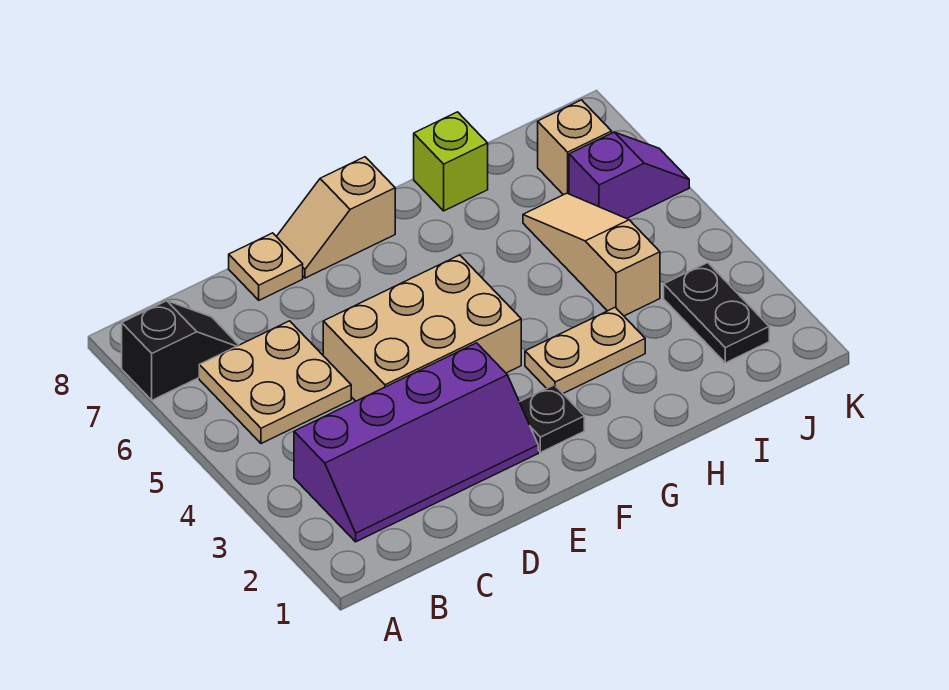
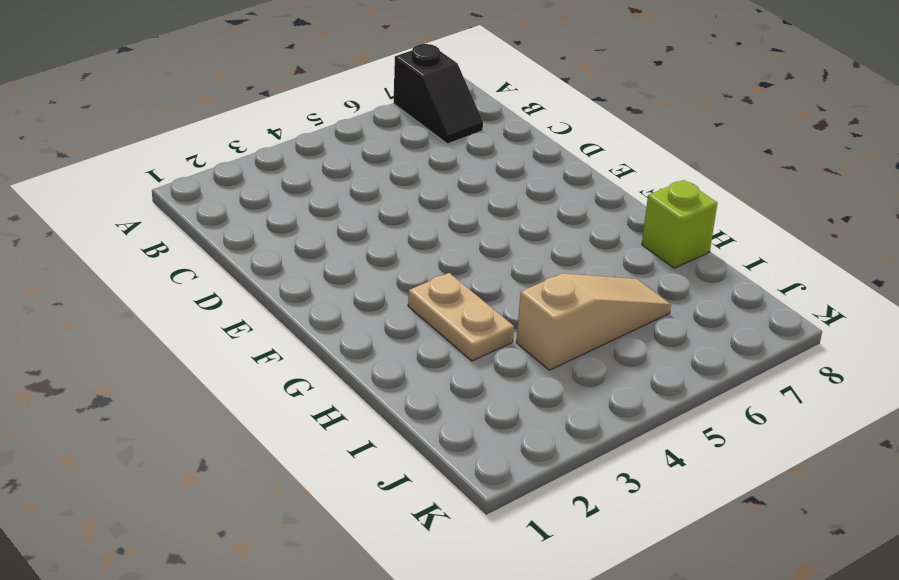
none -> purple slope B2:E3 level 1 top 3
none -> tan plate B5:C6 level 1
none -> tan brick D4:F5 level 1

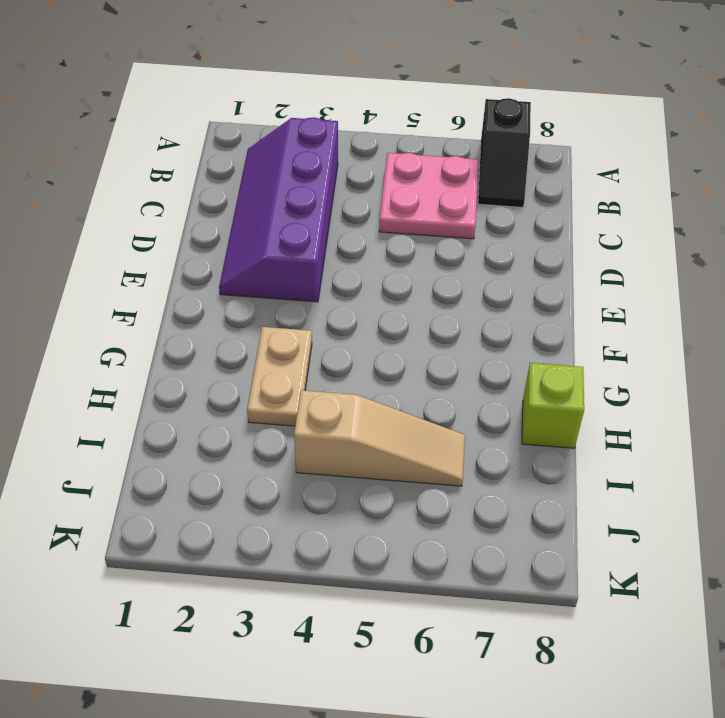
pink plate B5:C6 level 1 -> tan plate B5:C6 level 1
none -> tan brick D4:F5 level 1
none -> tan plate D8 level 1
none -> tan slope E8:F8 level 1 top F

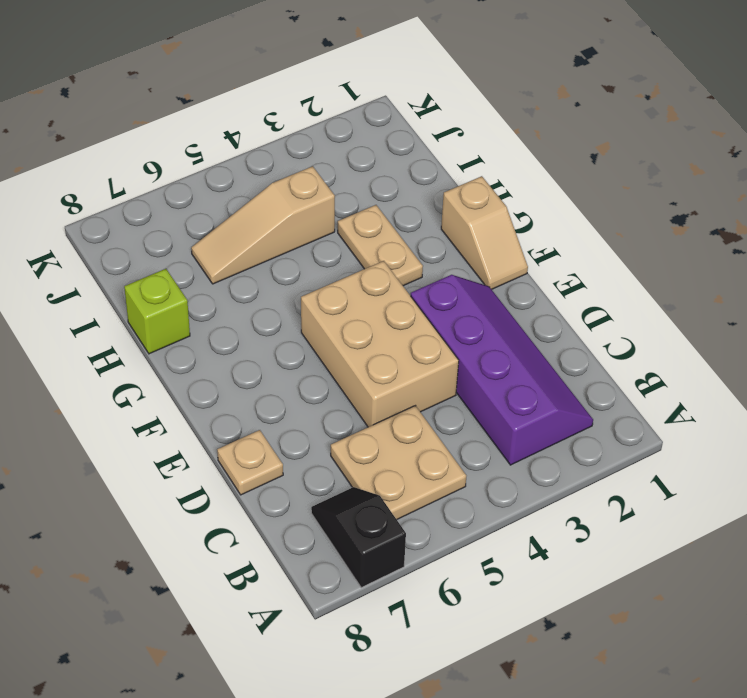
tan slope F1:G1 level 1 top G -> tan slope E8:F8 level 1 top F
none -> black plate F2 level 1
none -> black plate J2:J3 level 1
none -> purple slope J6:K6 level 1 top J

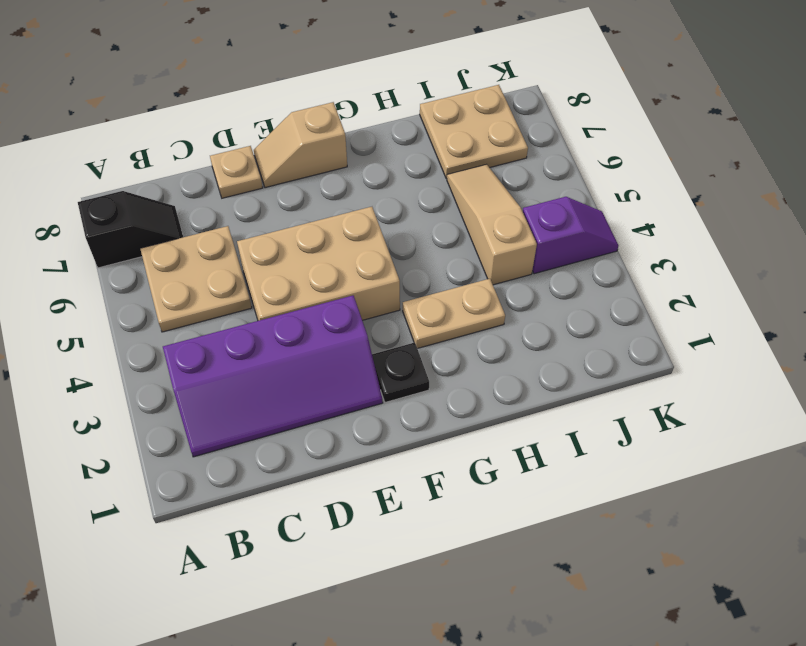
tan plate I7:J8 level 1 -> tan brick J7 level 1
purple slope J4:K4 level 1 top J -> purple slope J6:K6 level 1 top J
none -> lime brick H8 level 1
none -> black plate J2:J3 level 1

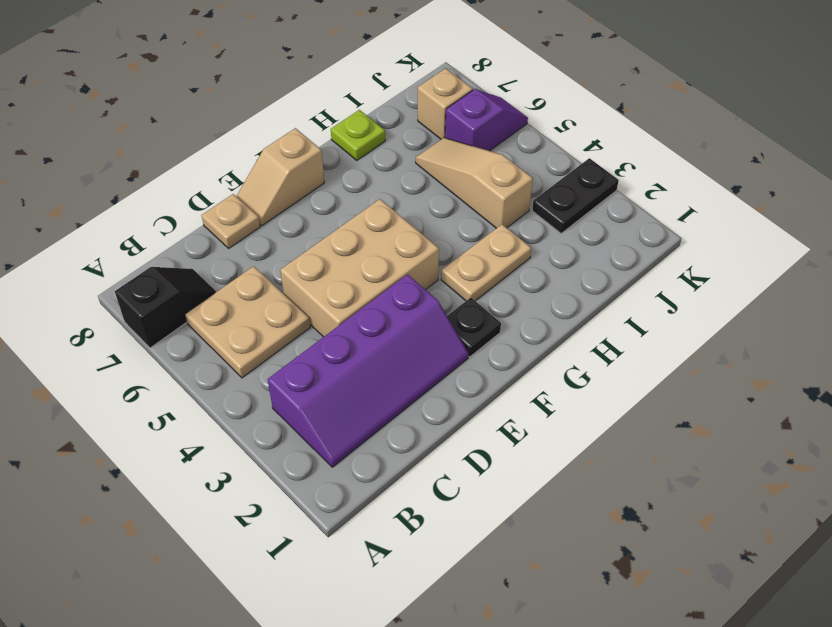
lime plate H8 level 1 -> lime brick H8 level 1
black plate J3:K3 level 1 -> black plate J2:J3 level 1

